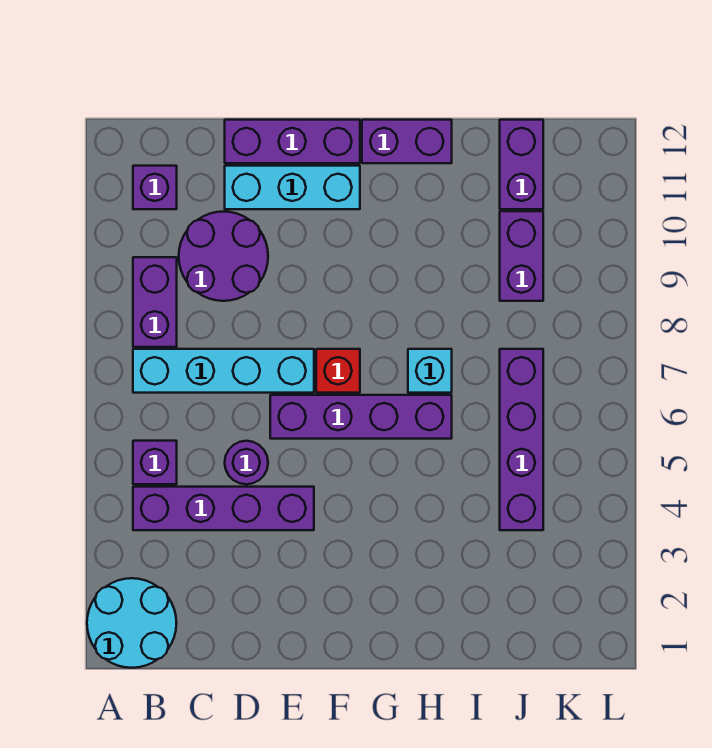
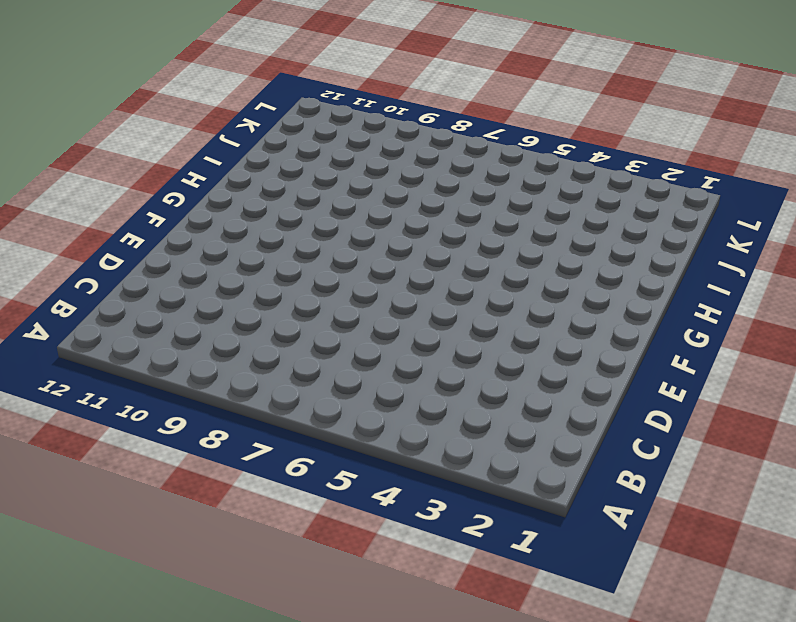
none -> cyan round brick A1:B2 level 1
none -> purple brick B4:E4 level 1
none -> purple brick B5 level 1

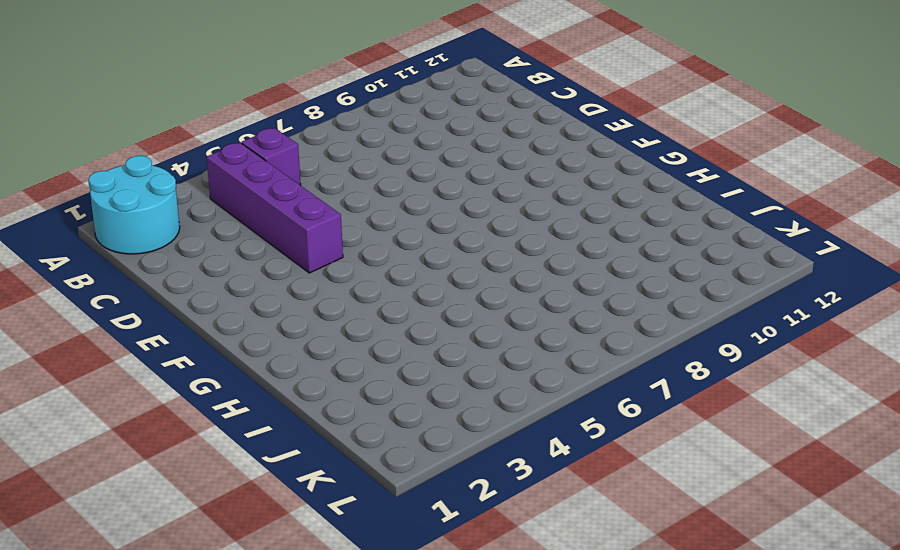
none -> cyan brick B7:E7 level 1
none -> purple brick B8:B9 level 1
none -> purple brick B11 level 1

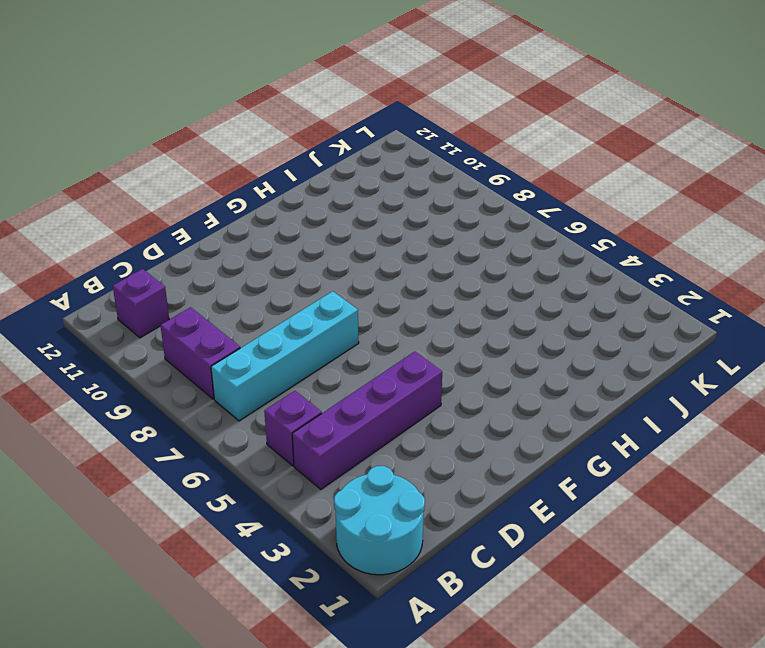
none -> purple round brick C9:D10 level 1
none -> purple round brick D5 level 1
none -> cyan brick D11:F11 level 1

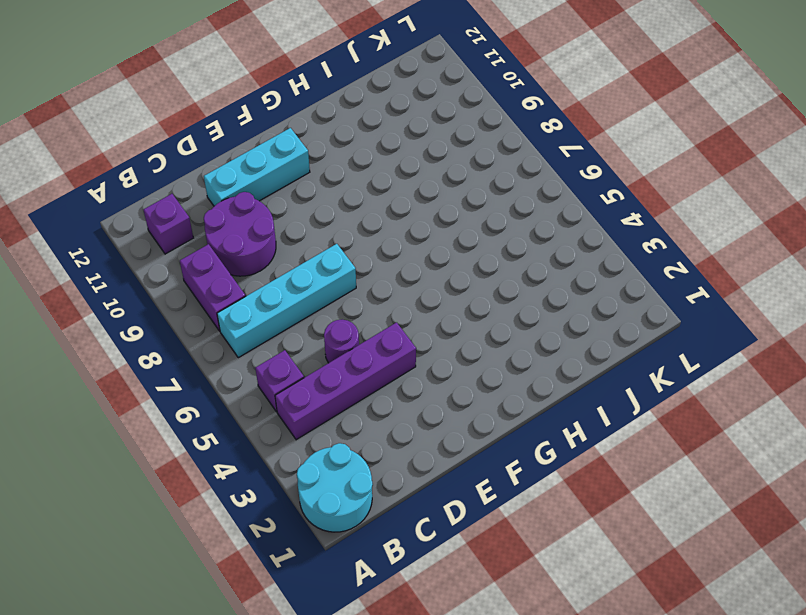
none -> purple brick D12:F12 level 1
none -> purple brick E6:H6 level 1
none -> red brick F7 level 1

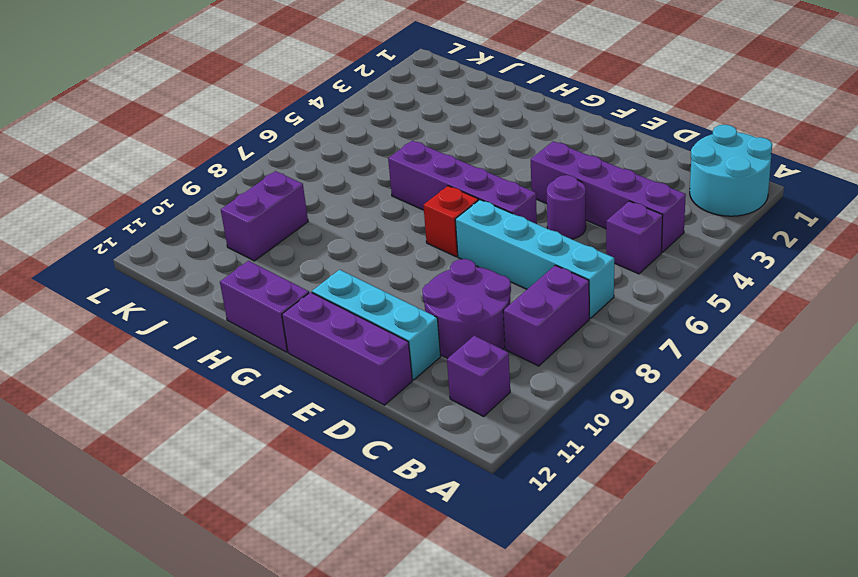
none -> cyan brick H7 level 1
none -> purple brick J4:J7 level 1
none -> purple brick J11:J12 level 1

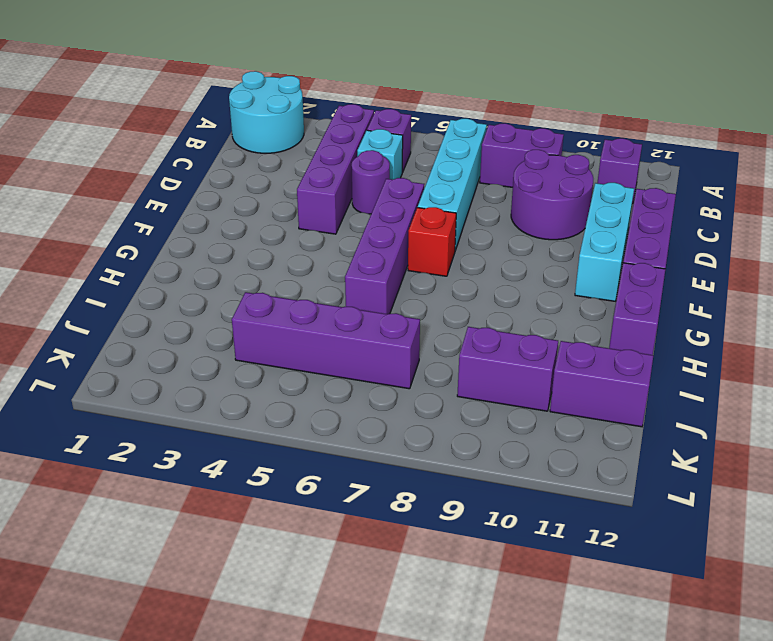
cyan brick C5 level 1 -> cyan brick H7 level 1

